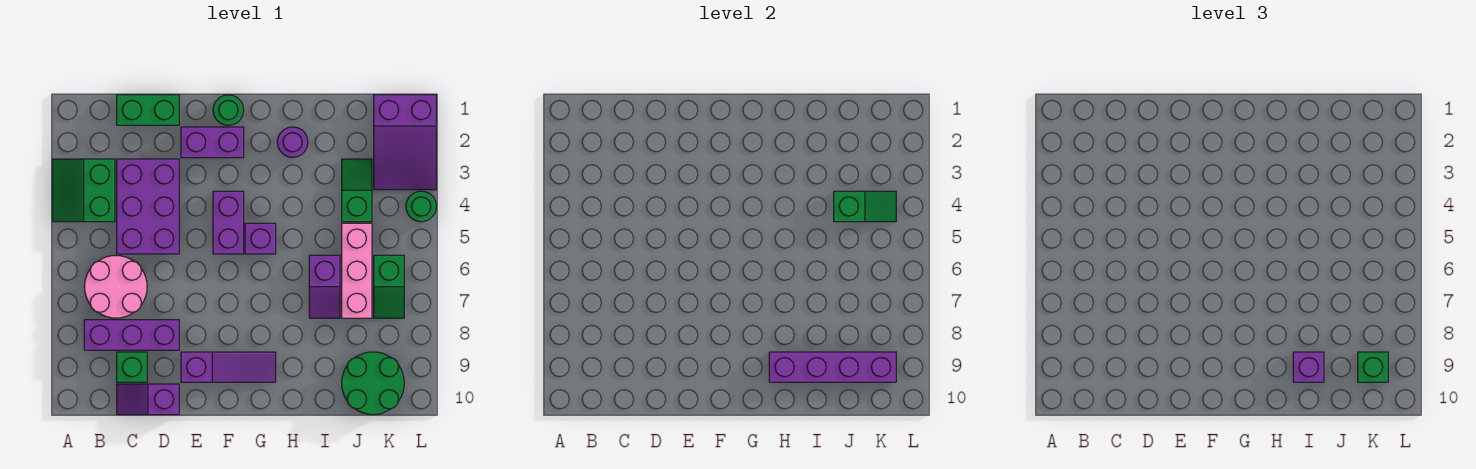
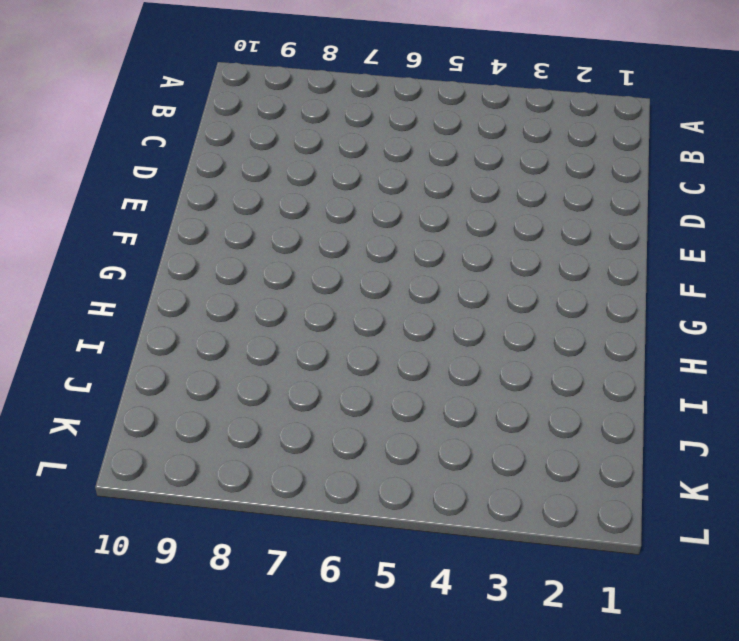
none -> green slope A3:B4 level 1 top B
none -> pink round brick B6:C7 level 1
none -> purple brick B8:D8 level 1

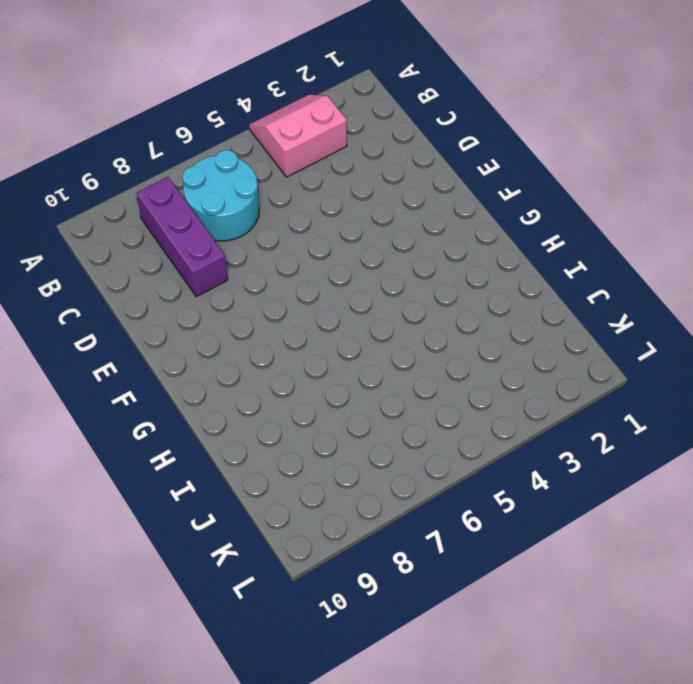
pink slope A3:B4 level 1 top B -> green slope A3:B4 level 1 top B
cyan round brick B6:C7 level 1 -> pink round brick B6:C7 level 1
none -> green brick C1:D1 level 1
none -> purple brick C3:D5 level 1
none -> green brick C9 level 1

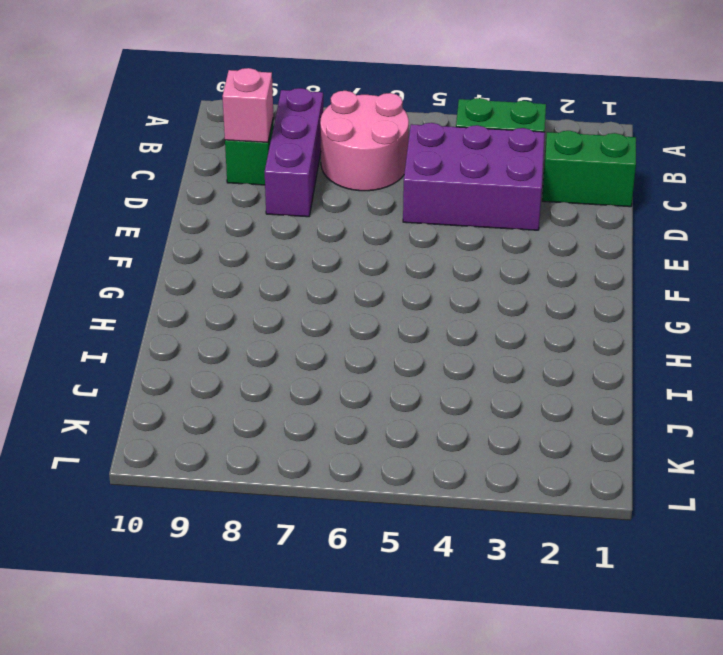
green brick C1:C2 level 1 -> green brick C1:D1 level 1
pink brick C9 level 2 -> none
none -> purple slope C10:D10 level 1 top D
none -> purple brick E2:F2 level 1
none -> purple slope E9:G9 level 1 top E

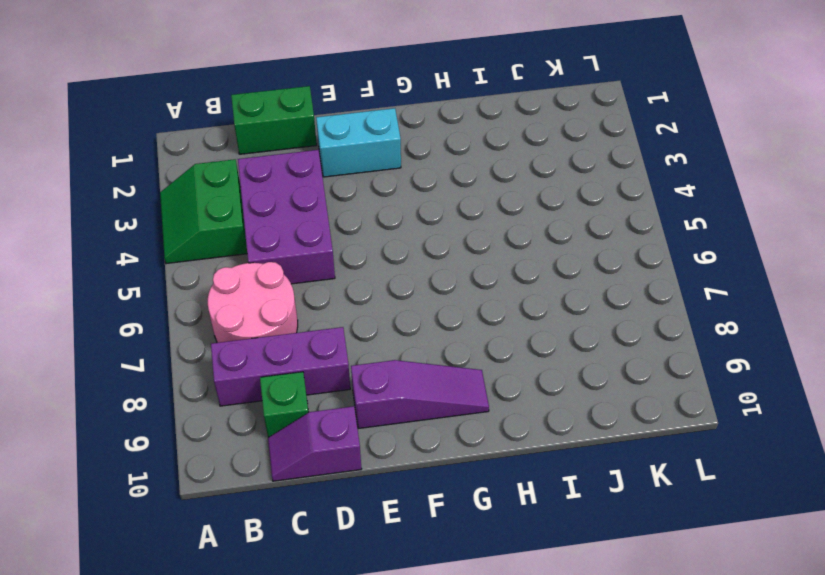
cyan brick E2:F2 level 1 -> purple brick E2:F2 level 1
none -> green round brick F1 level 1
none -> purple brick F4:F5 level 1
none -> purple brick G5 level 1

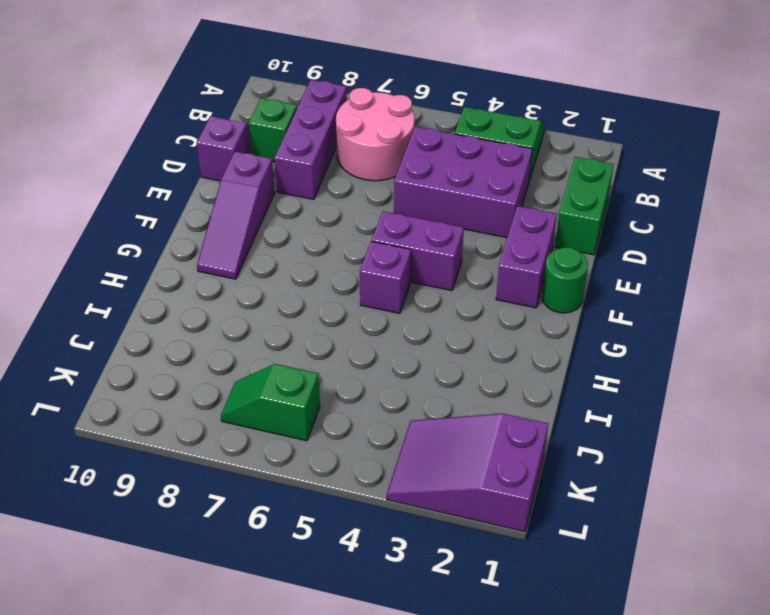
none -> purple round brick H2 level 1
none -> purple slope I6:I7 level 1 top 6
none -> green slope J3:J4 level 1 top 4

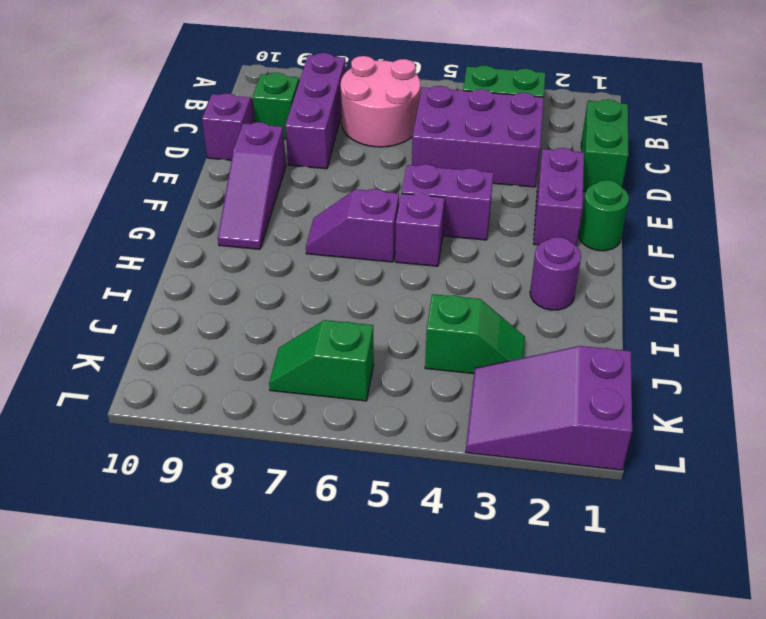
purple slope G6:G7 level 1 top 6 -> purple slope I6:I7 level 1 top 6
none -> pink brick J5:J7 level 1
none -> green round brick J9:K10 level 1
none -> green round brick L4 level 1

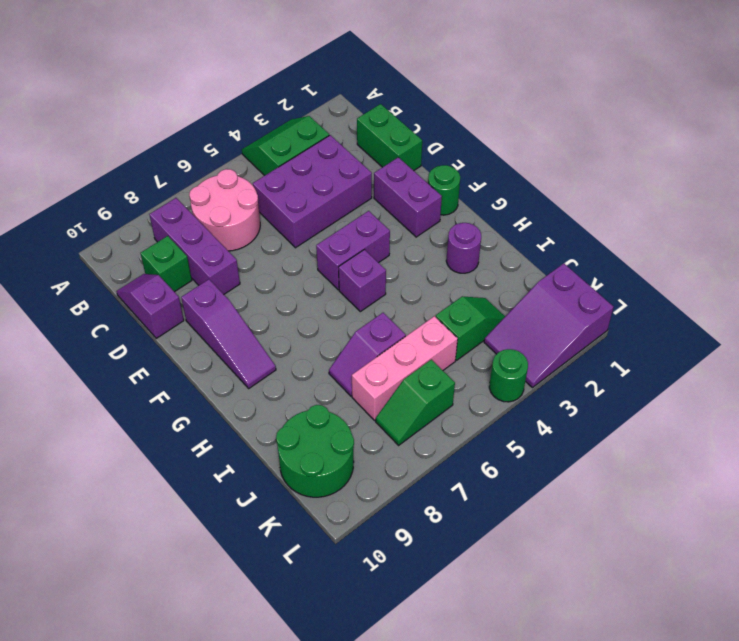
none -> purple brick H9:K9 level 2
none -> green slope J4:K4 level 2 top J
none -> purple brick I9 level 3

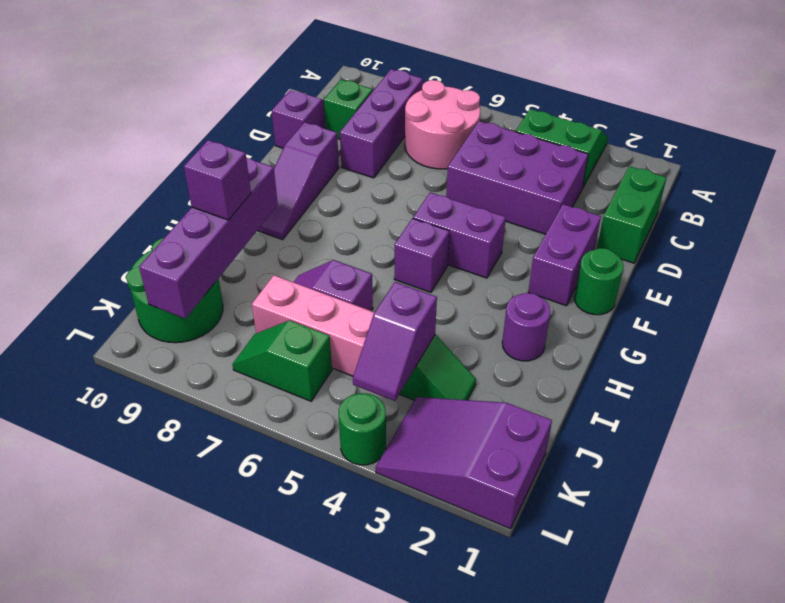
purple slope J4:K4 level 2 top J -> green slope J4:K4 level 2 top J
none -> green brick K9 level 3

